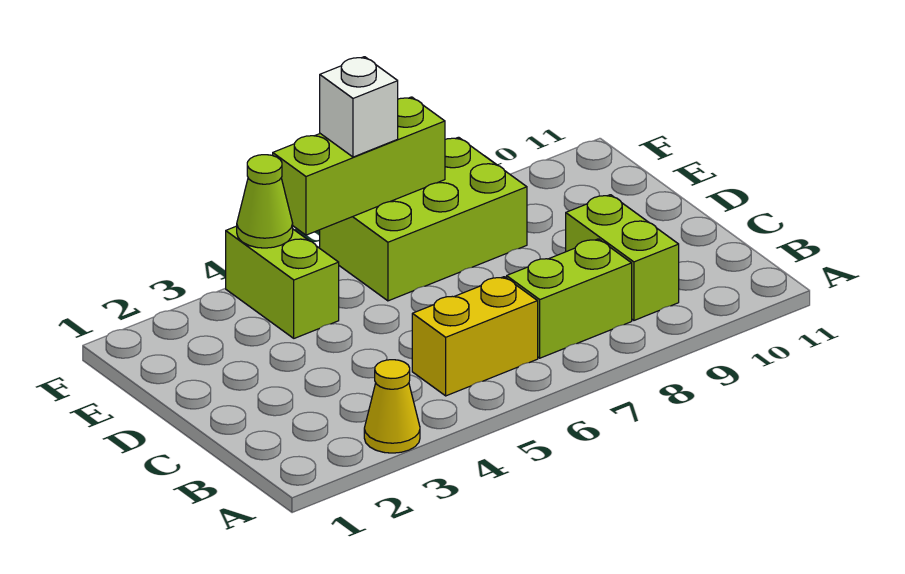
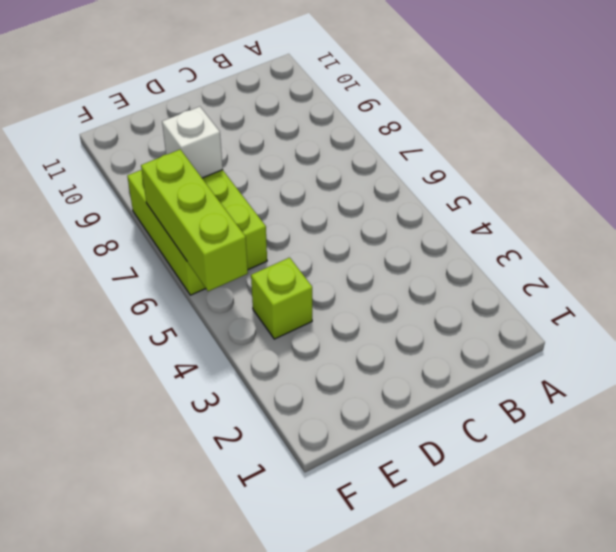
lime brick E4 level 1 -> lime brick E4:F4 level 1
white brick E8 level 2 -> white brick F6 level 3
none -> yellow cone A3 level 1
none -> yellow brick B5:B6 level 1

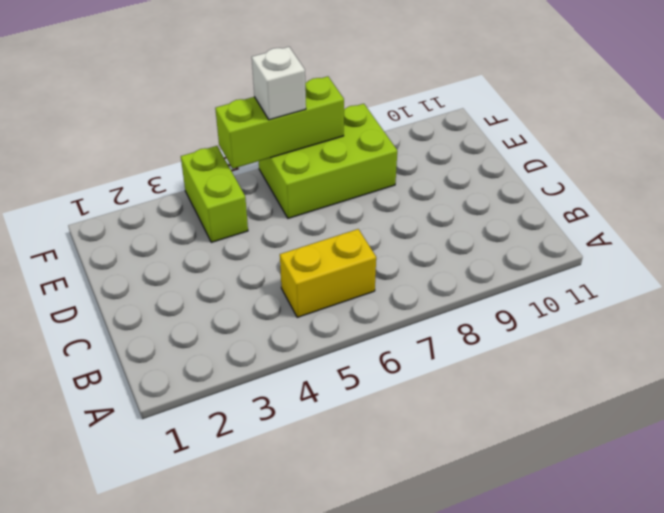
none -> yellow cone A3 level 1
none -> lime brick B7:B8 level 1

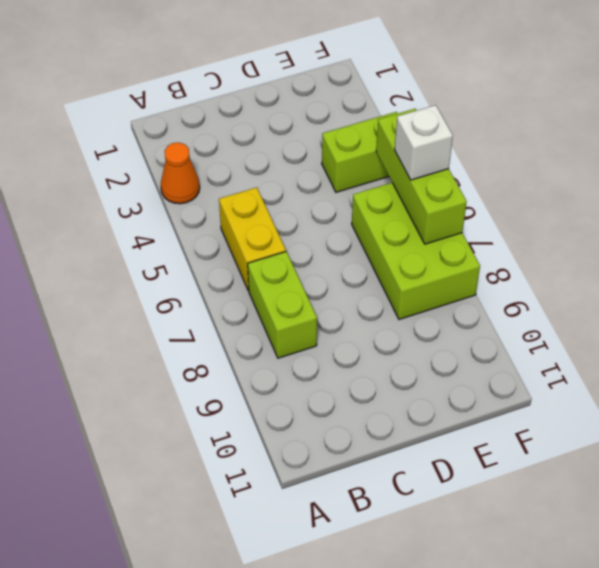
orange cone A3 level 1 -> yellow cone A3 level 1
none -> lime brick B9:C9 level 1
none -> lime cone F4 level 2

